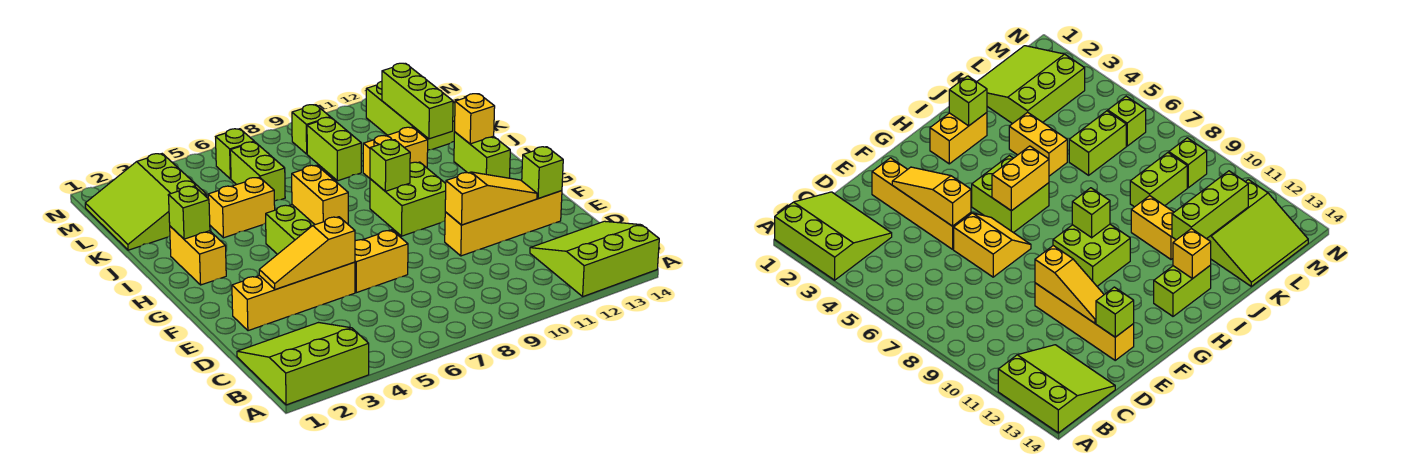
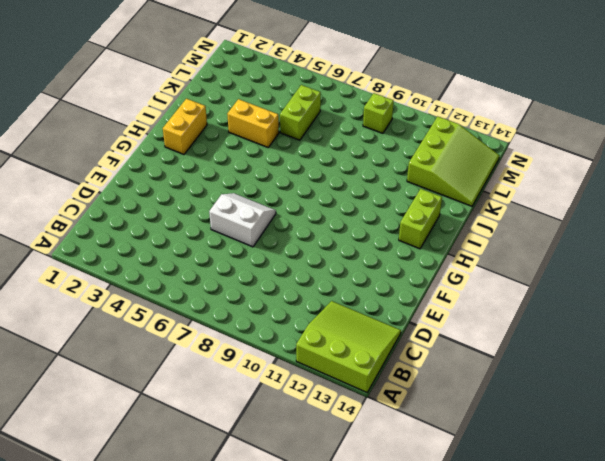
white slope E6:F7 level 1 top E -> yellow slope E6:F7 level 1 top E
none -> lime slope A1:C3 level 1 top A
none -> yellow brick E2:E5 level 1
none -> yellow brick E10:E13 level 1

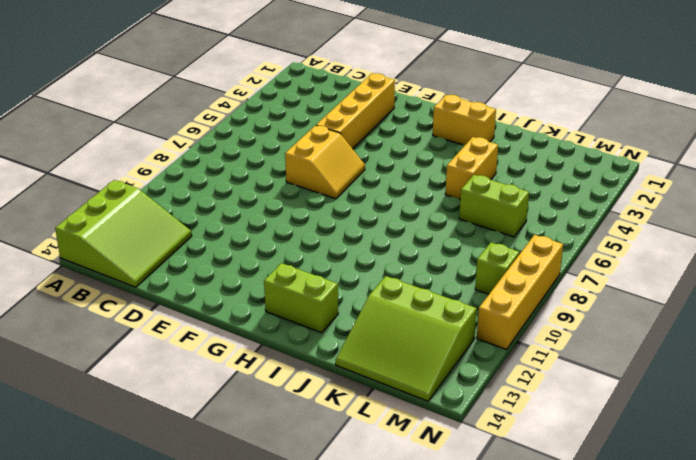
yellow brick N8:N11 level 1 -> yellow brick E10:E13 level 1
none -> lime slope A1:C3 level 1 top A
none -> lime brick G5:H6 level 1
none -> lime brick G9:H10 level 1

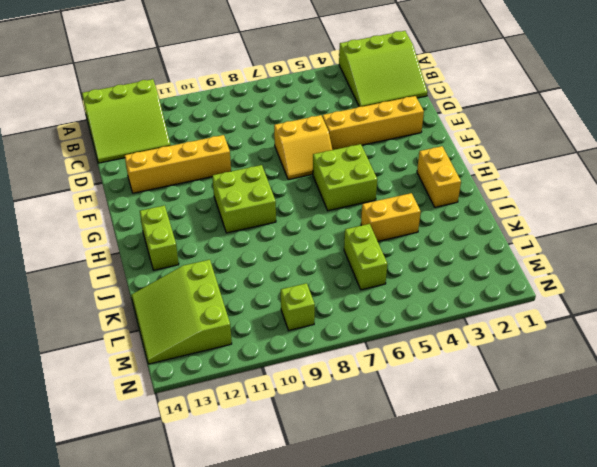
none -> yellow brick J10:J11 level 1
none -> lime slope K1:M3 level 1 top 3
none -> lime brick K9:L9 level 1

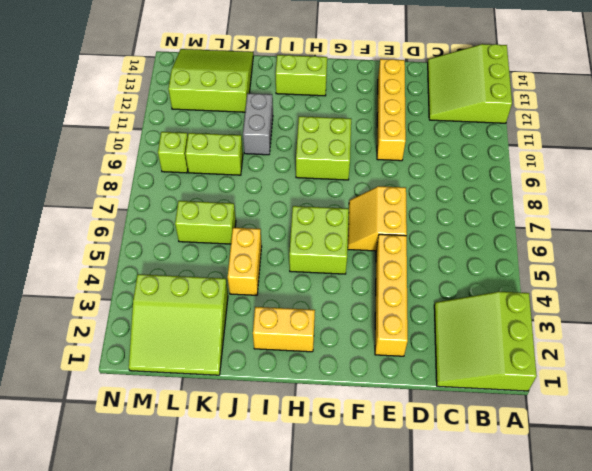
grey brick J10:J11 level 1 -> yellow brick J10:J11 level 1
none -> lime brick M6 level 1
none -> yellow slope E3:E5 level 2 top 5
none -> yellow slope E10:E12 level 2 top 10

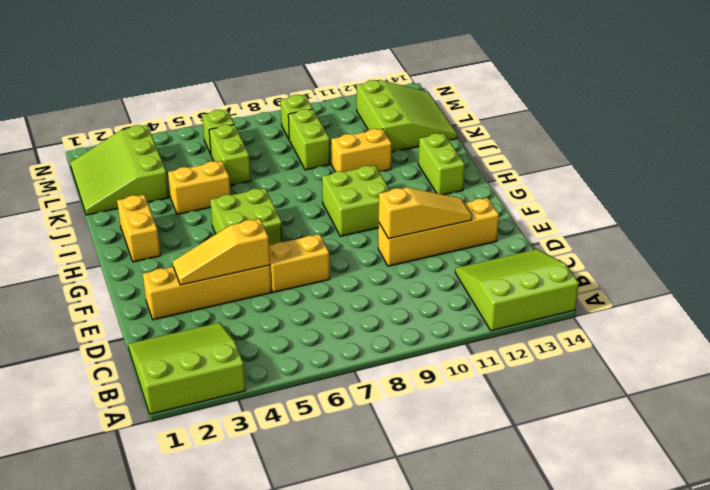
none -> lime brick E13 level 2
none -> yellow brick G6:H6 level 2
none -> lime brick H9 level 2

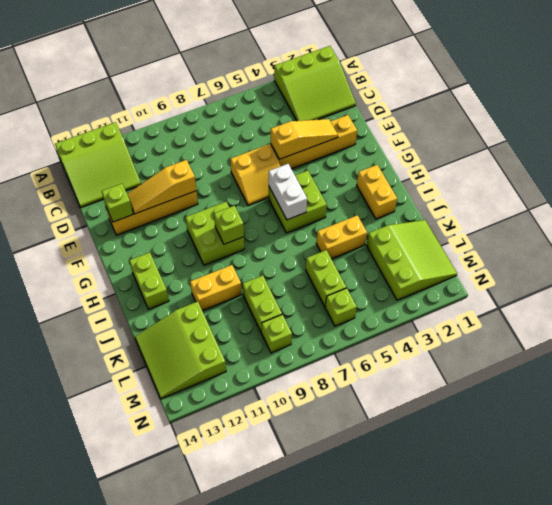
white brick G6:H6 level 2 -> yellow brick G6:H6 level 2
none -> lime brick I2 level 2
none -> yellow brick I13 level 2
none -> lime brick J12:L12 level 2

